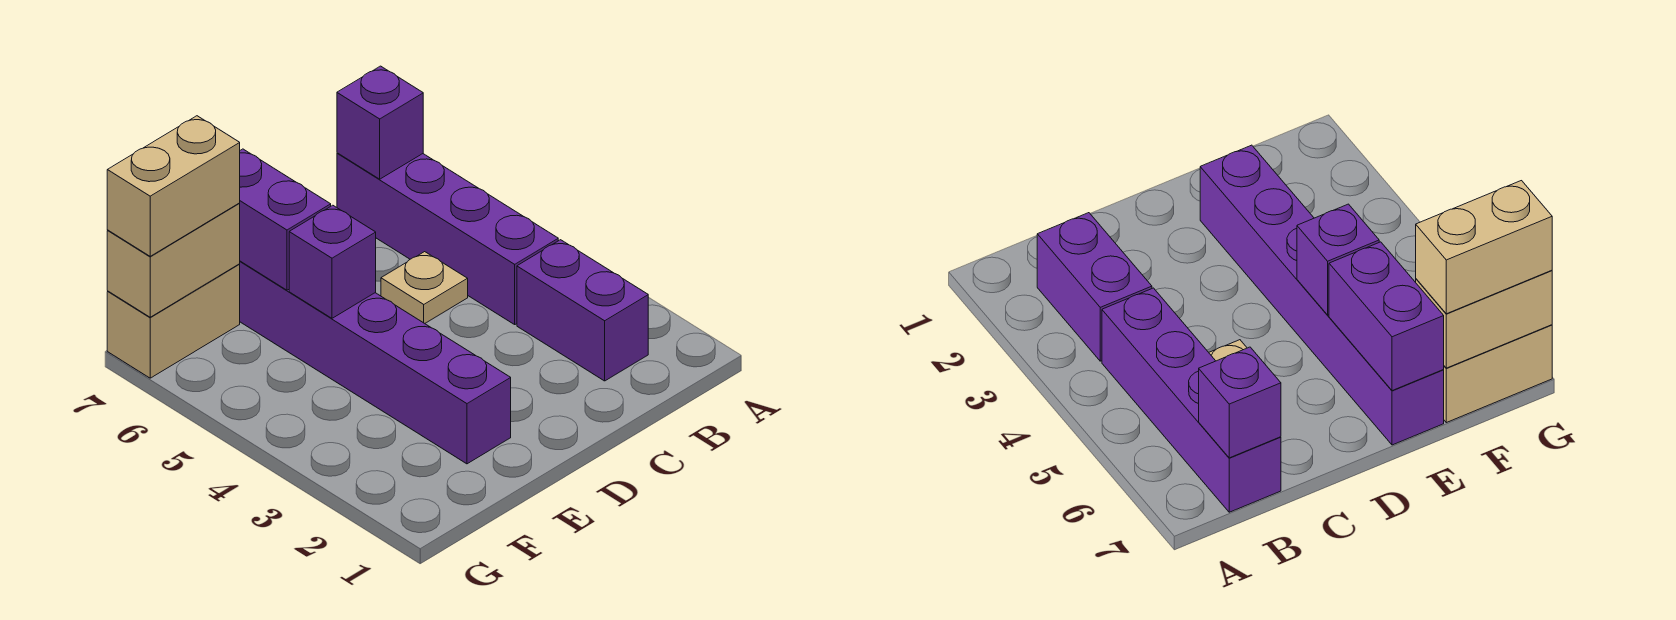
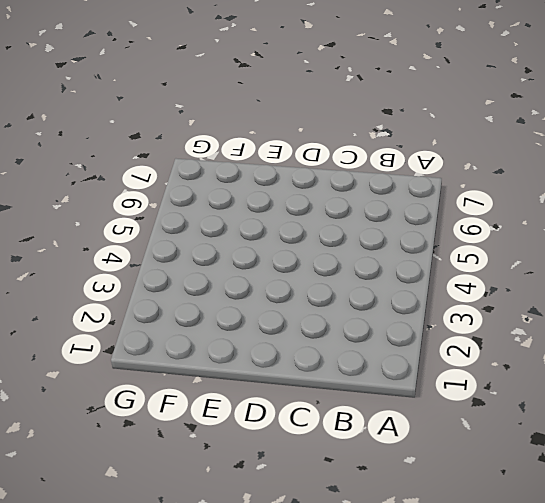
none -> purple brick B2:B3 level 1
none -> purple brick B4:B7 level 1

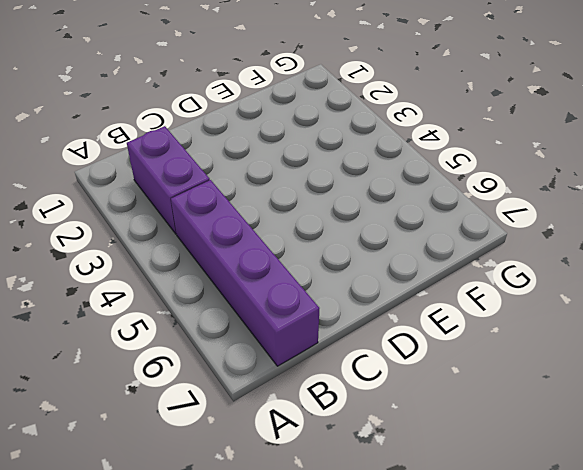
none -> tan plate C5 level 1
none -> purple brick E2:E7 level 1

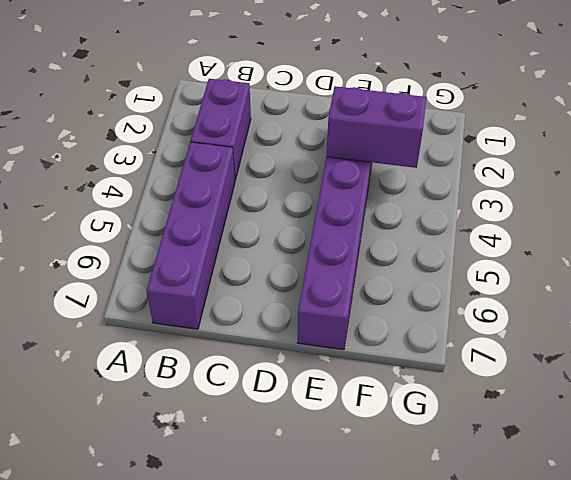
purple brick E3:F3 level 2 -> purple brick E6:E7 level 2
none -> tan plate C5 level 1
none -> tan brick F7:G7 level 1

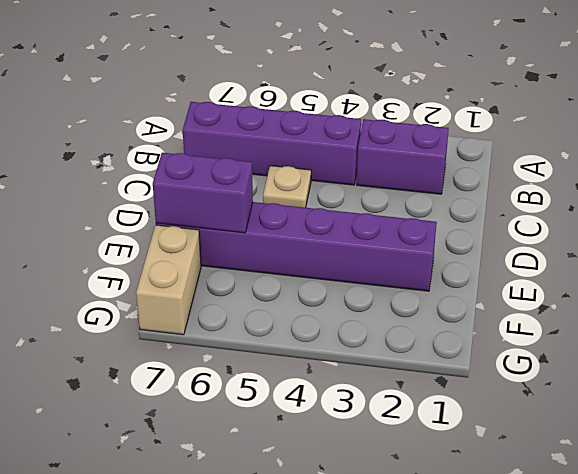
none -> purple brick B7 level 2
none -> purple brick E5 level 2

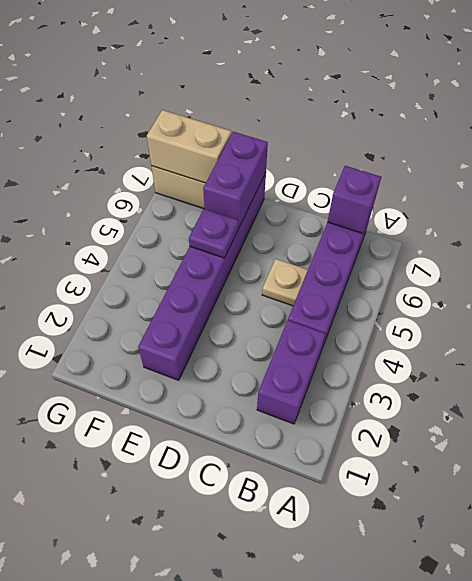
purple plate E5 level 2 -> purple brick E5 level 2
none -> tan brick F7:G7 level 3

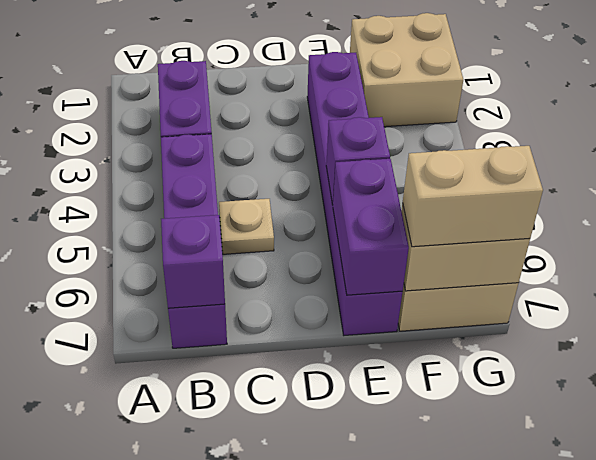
tan brick F1:G2 level 1 -> none

